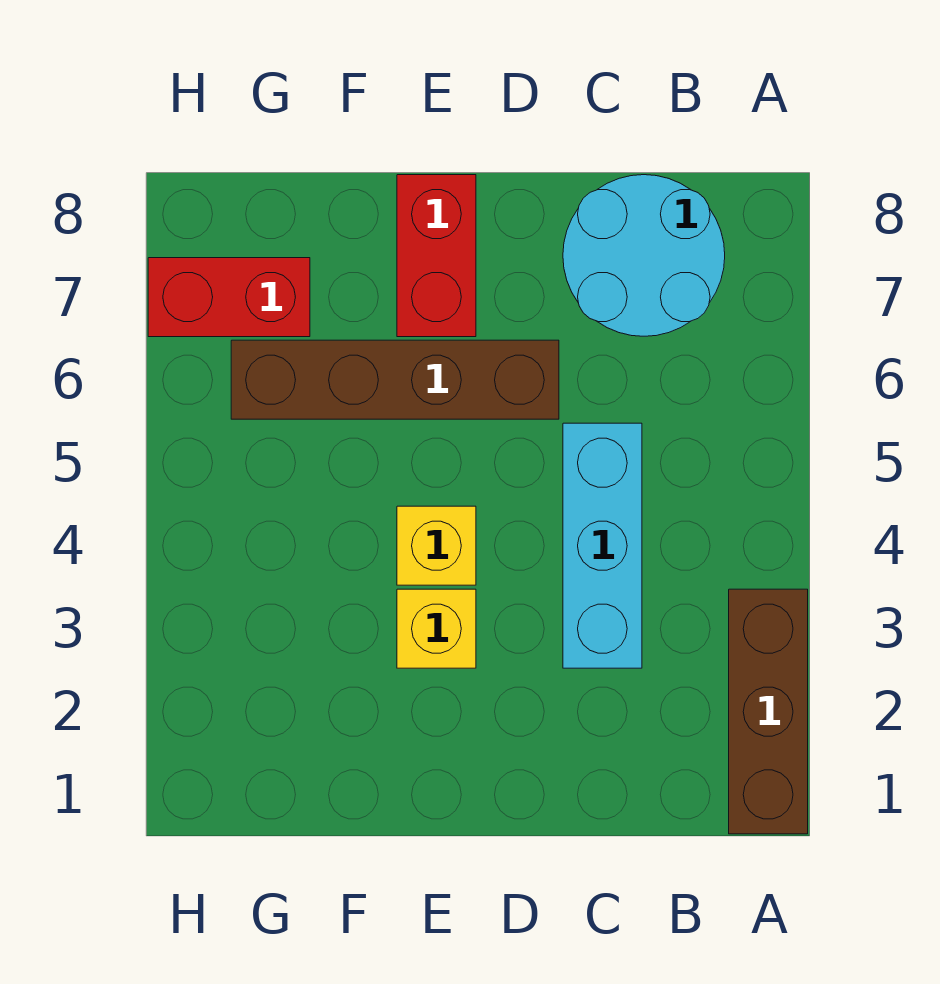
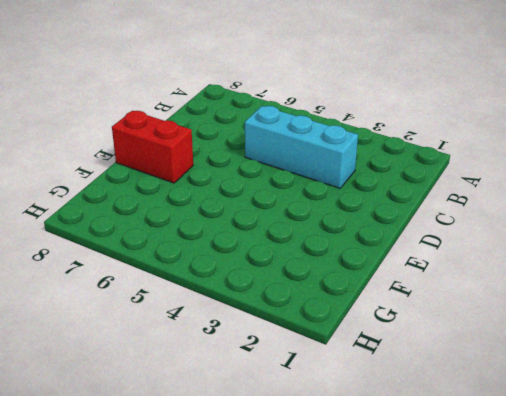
none -> brown brick A1:A3 level 1
none -> cyan round brick B7:C8 level 1

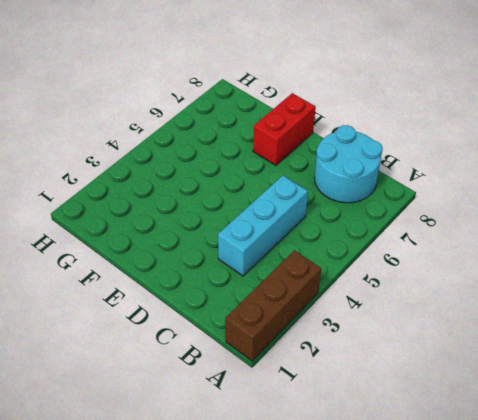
none -> brown brick D6:G6 level 1
none -> yellow brick E3 level 1

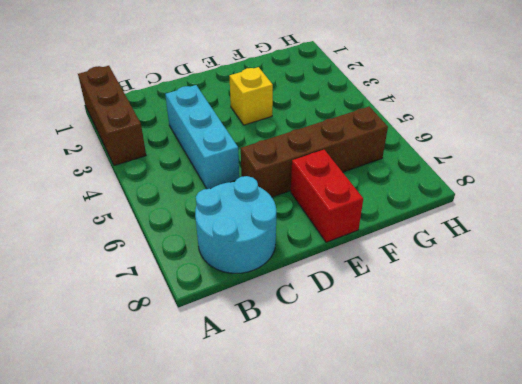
none -> yellow brick E4 level 1
none -> red brick G7:H7 level 1

